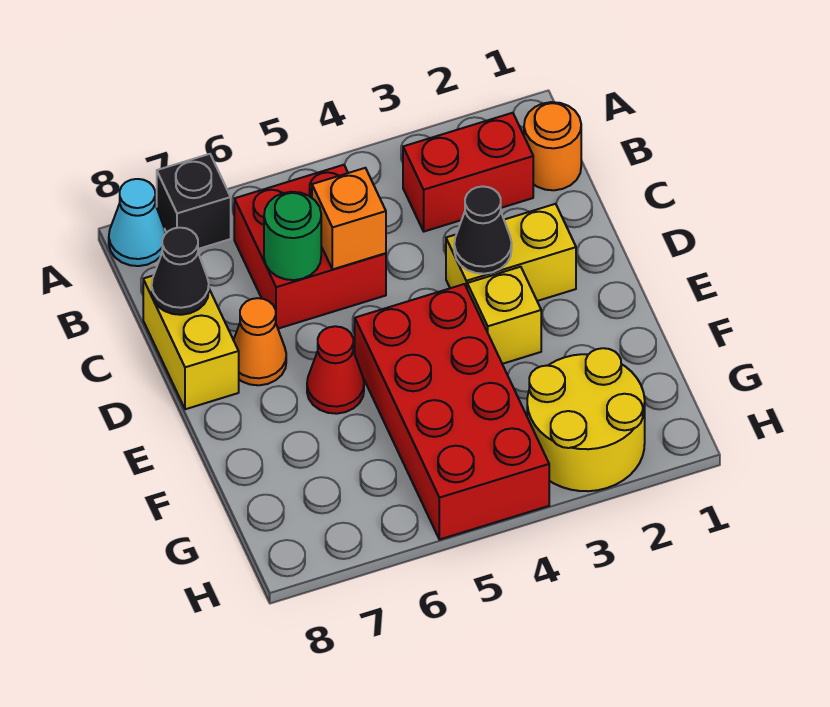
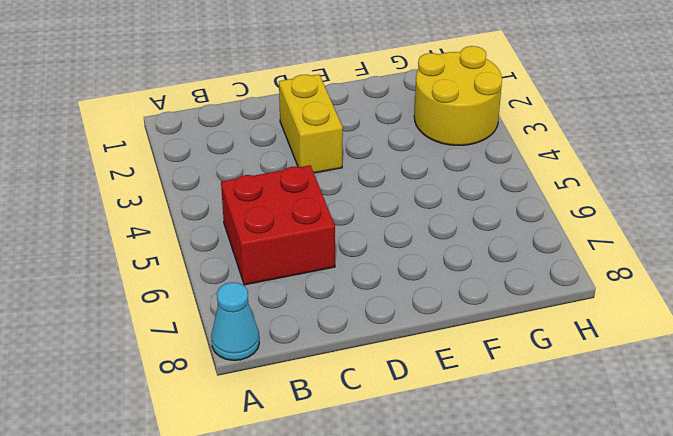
none -> black brick A7 level 1
none -> orange round brick B1 level 1
none -> red brick B2:B3 level 1

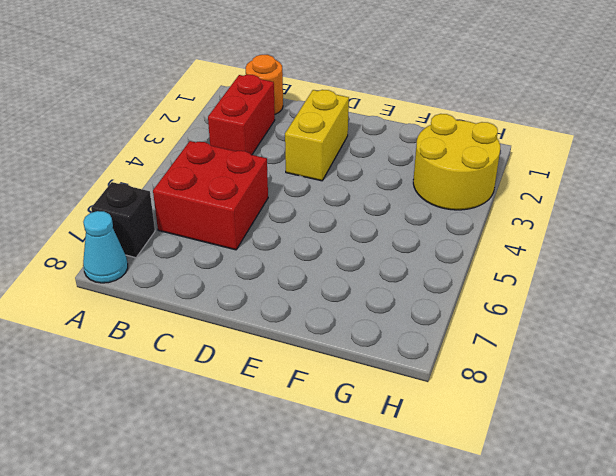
none -> yellow brick C8:D8 level 1
none -> orange cone D7 level 1
none -> yellow brick E3 level 1

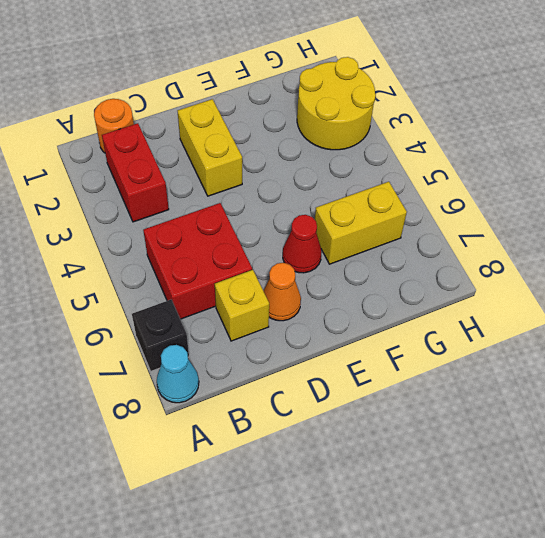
yellow brick C7 level 1 -> yellow brick E3 level 1
yellow brick F6:G6 level 1 -> yellow brick C8:D8 level 1
none -> red brick E4:H5 level 1
none -> orange brick C5 level 2
none -> green round brick C6 level 2

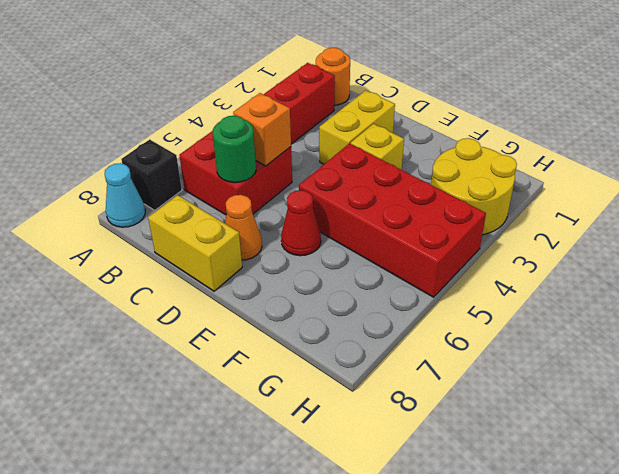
none -> black cone C8 level 2
none -> black cone D3 level 2

